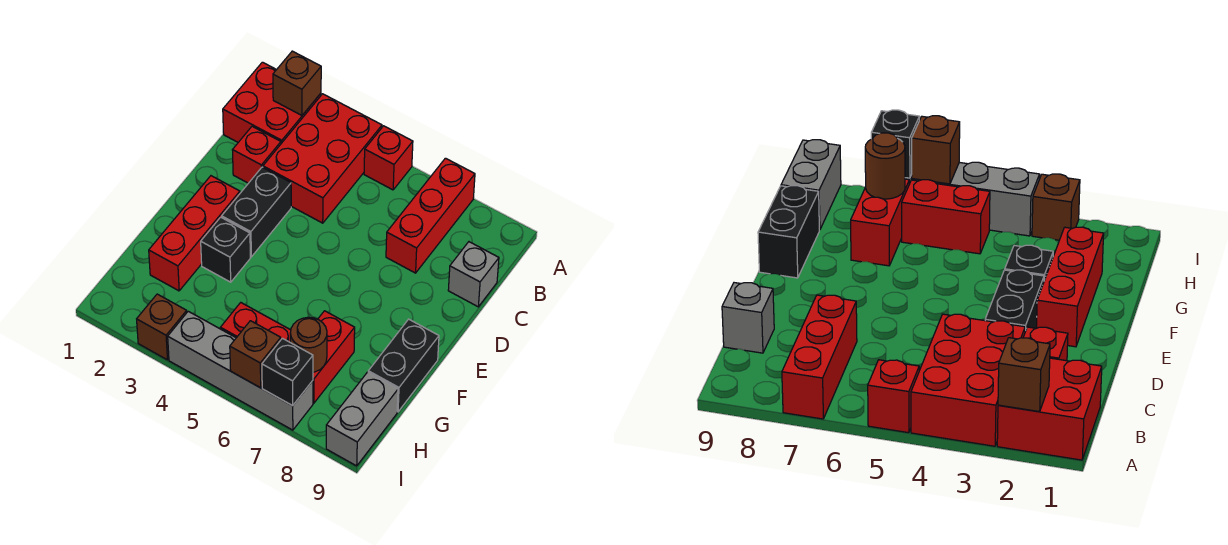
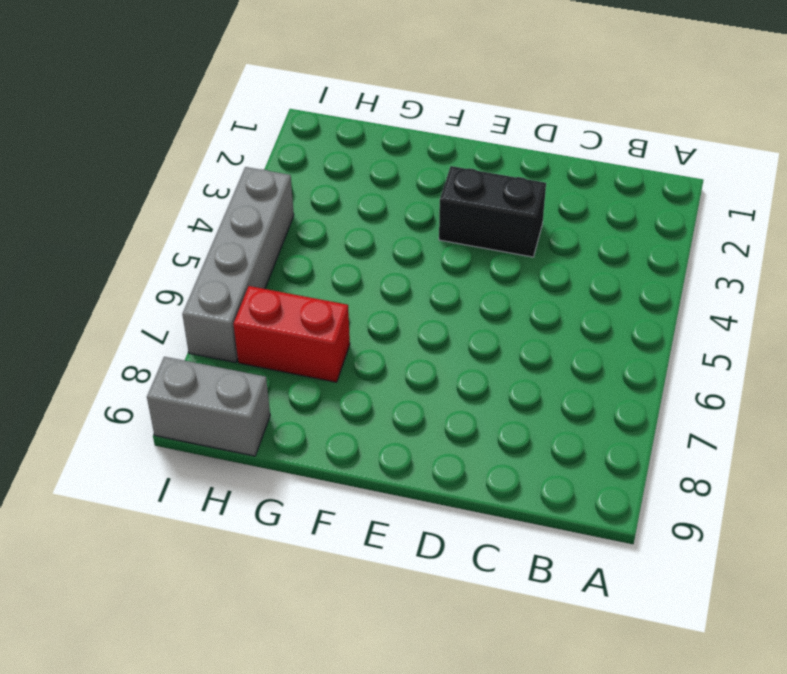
none -> red brick A1:B2 level 1
none -> red brick A3:C4 level 1
none -> red brick A5 level 1

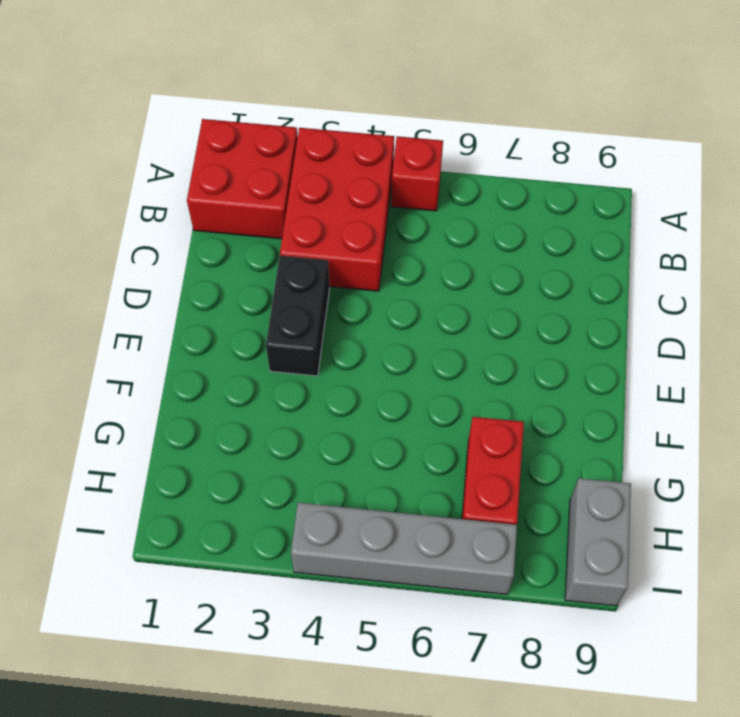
none -> red brick A7:C7 level 1
none -> red brick C2 level 1
none -> grey brick C9 level 1

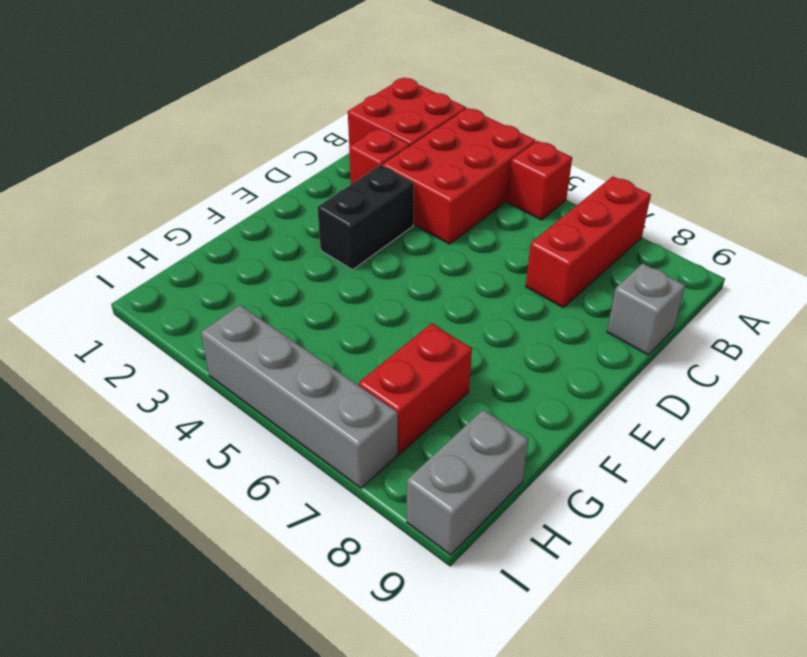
none -> red brick E2:G2 level 1
none -> black brick F3 level 1
none -> black brick F9:G9 level 1

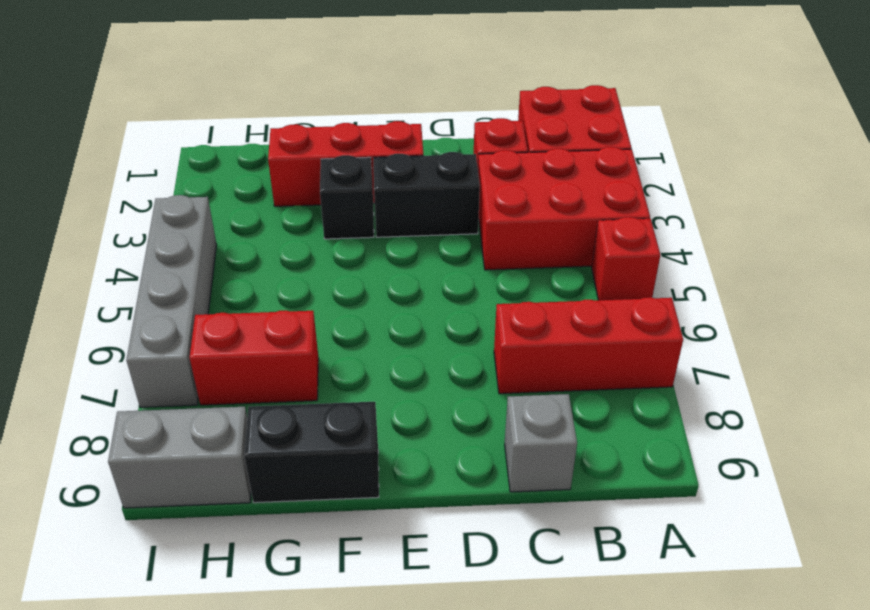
none -> red brick H5:H6 level 1
none -> brown brick I3 level 1
none -> brown brick A2 level 2

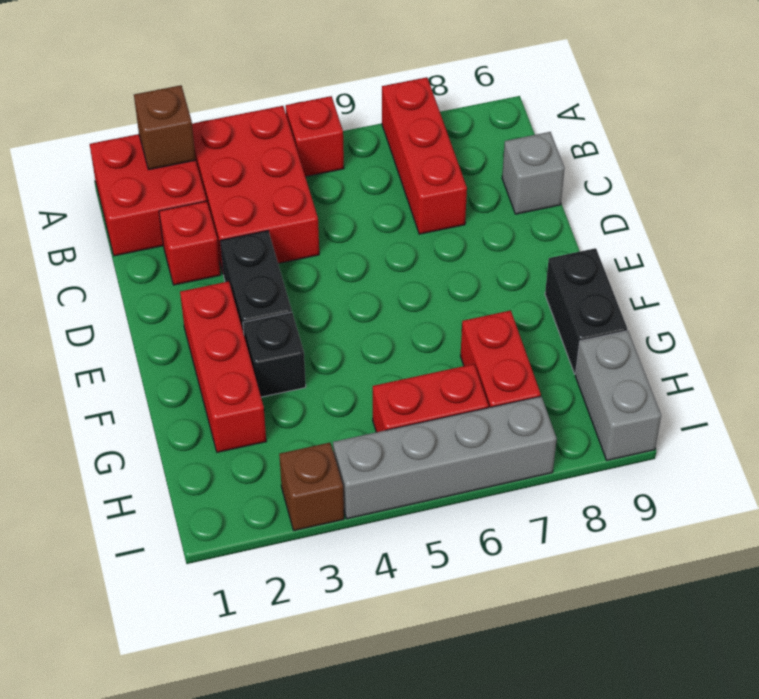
none -> brown round brick H7 level 2
none -> brown brick I6 level 2
none -> black brick I7 level 2

